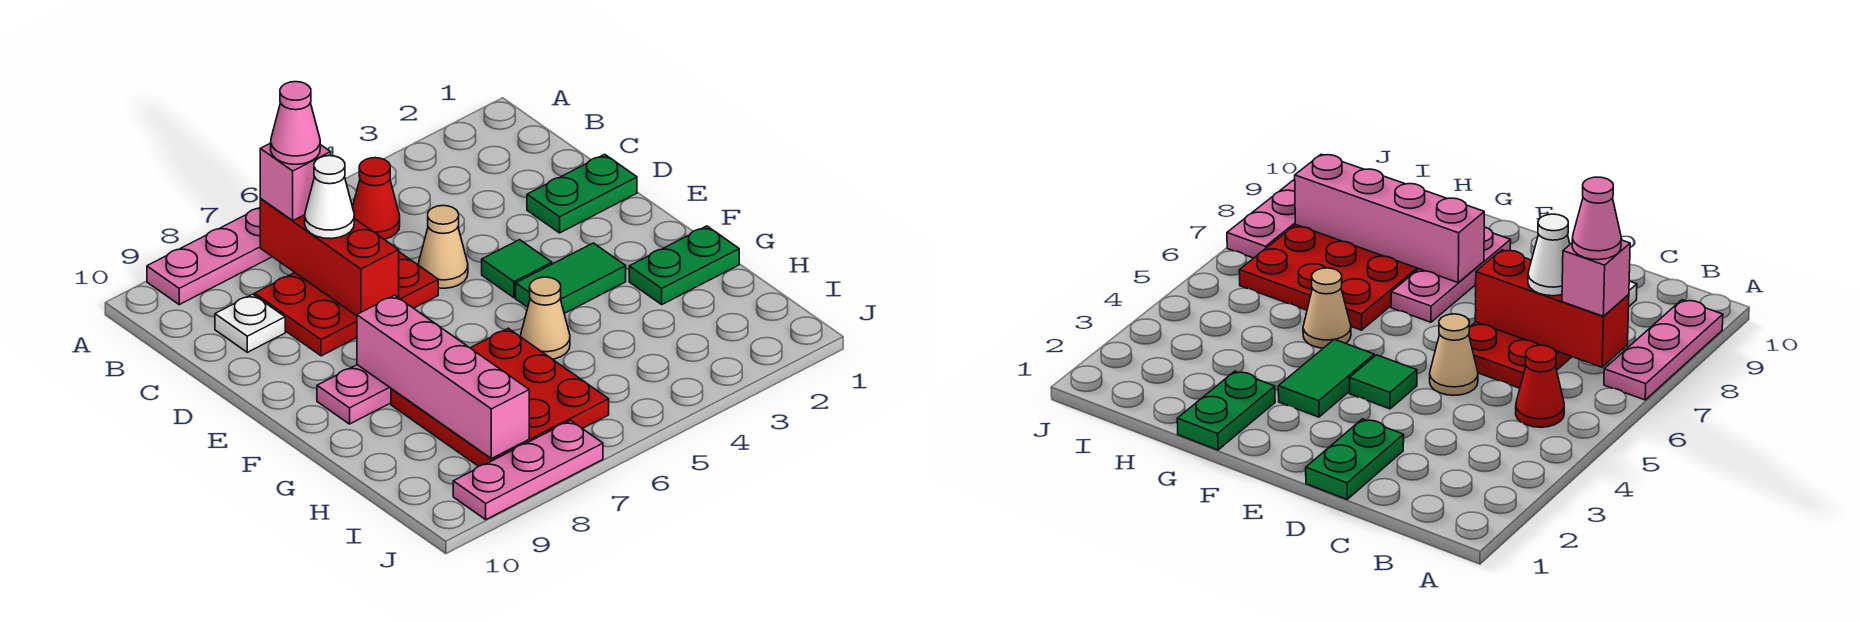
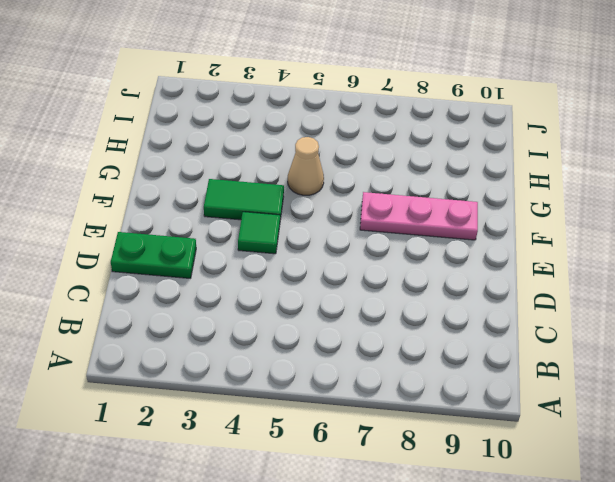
none -> pink plate A7:A9 level 1
none -> red cone B5 level 1
none -> red plate C6:D8 level 1

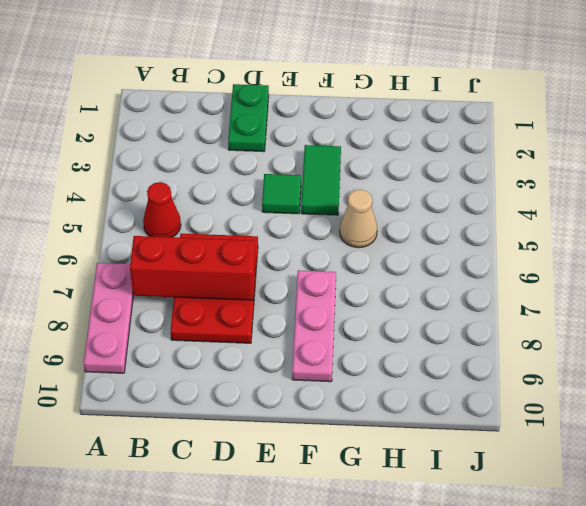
none -> white plate C9 level 1
none -> tan cone D5 level 1
none -> green plate G1:G2 level 1

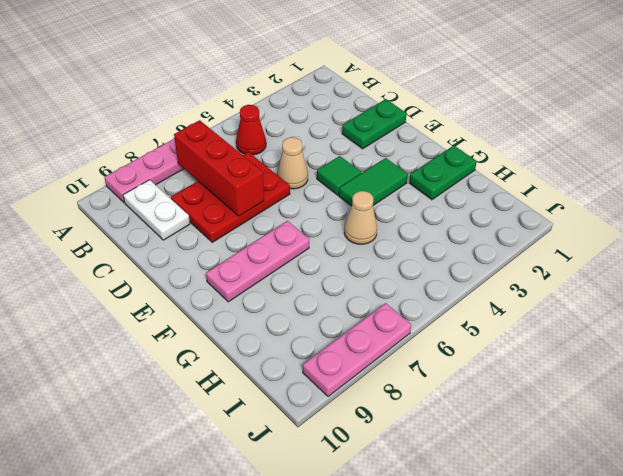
white plate B9:C9 level 1 -> white plate C9 level 1
none -> red plate G6:I8 level 1
none -> pink brick F8:I8 level 2
none -> pink brick B7 level 3

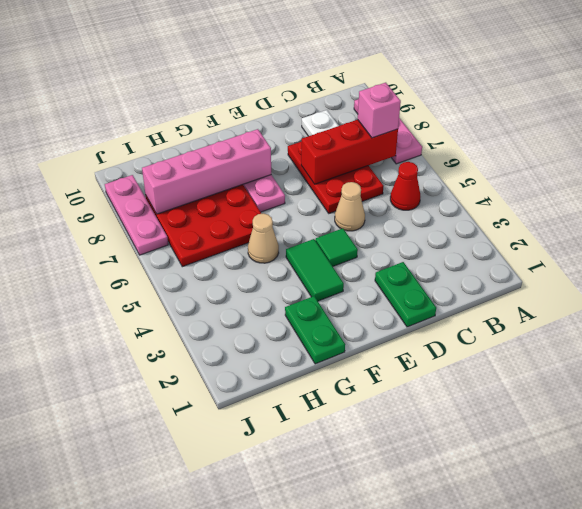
none -> white cone C7 level 3
none -> pink cone B7 level 4

